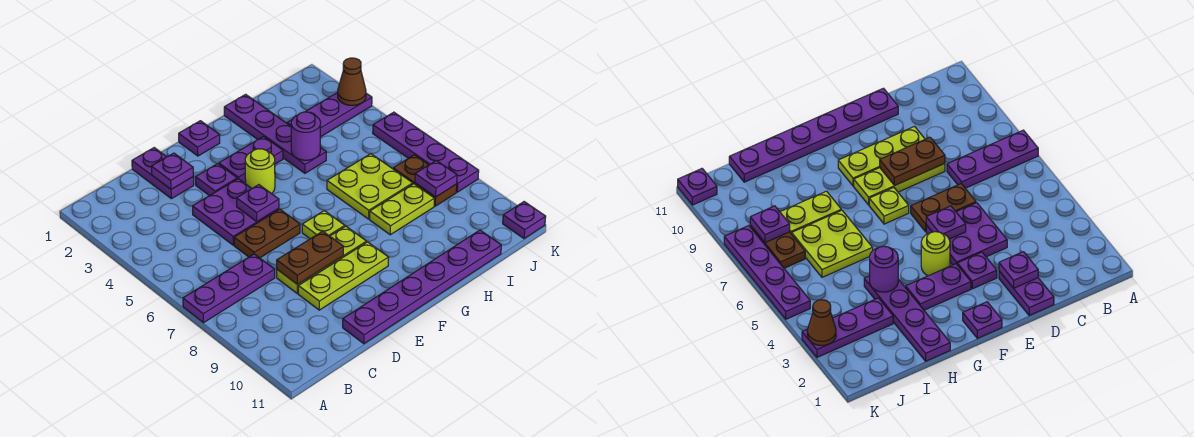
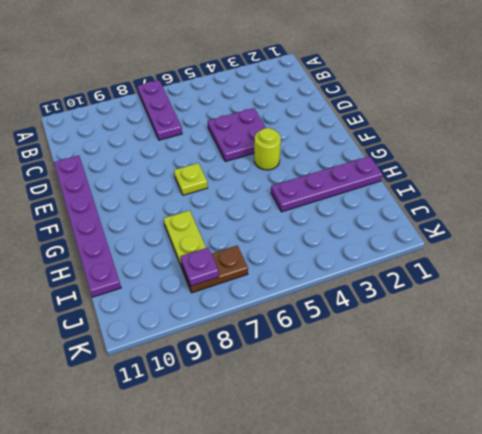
none -> purple plate D1:D2 level 1
none -> brown plate D6:E6 level 1
none -> lime plate D8:F8 level 1

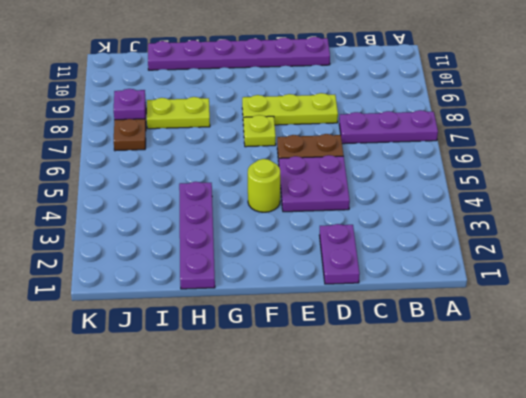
none -> lime plate D9:F9 level 1
none -> purple plate E3 level 1
none -> purple plate F1 level 1

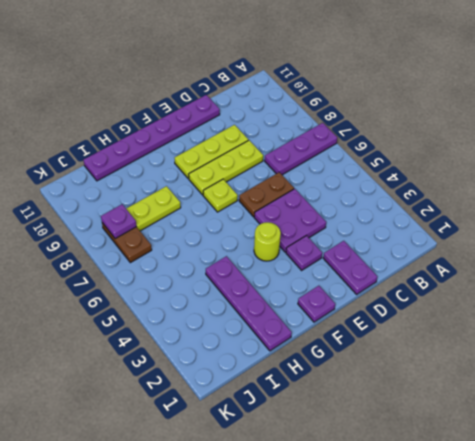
none -> purple plate F3:G3 level 1
none -> lime plate H6:I7 level 1
none -> purple plate I3:K3 level 1

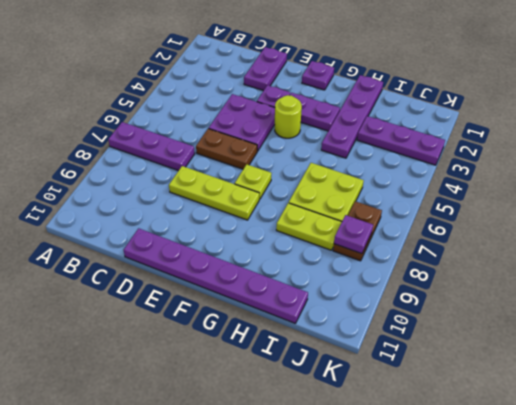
none -> lime plate D9:F9 level 1
none -> purple plate K5:K8 level 1
none -> purple plate K11 level 1

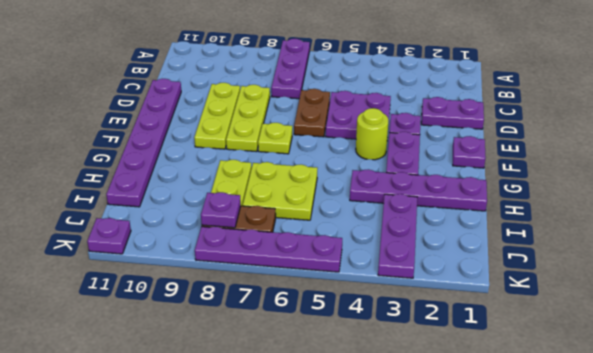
none -> purple plate D2 level 2
none -> brown plate D8:E8 level 2
none -> purple plate E5 level 2

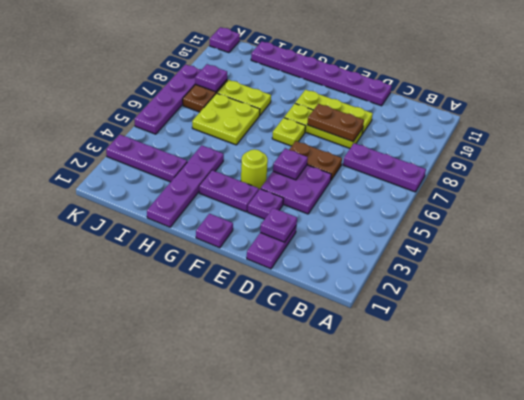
none -> purple round brick H4 level 2
none -> brown cone K3 level 2

